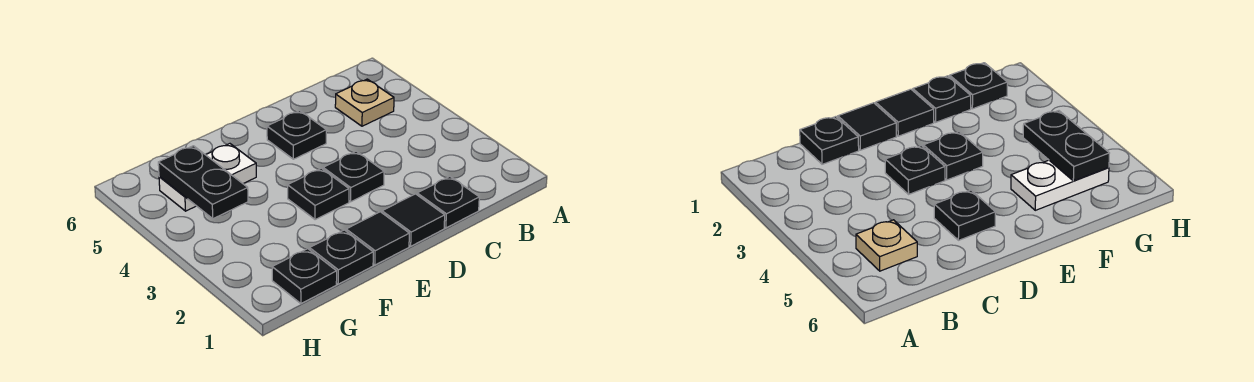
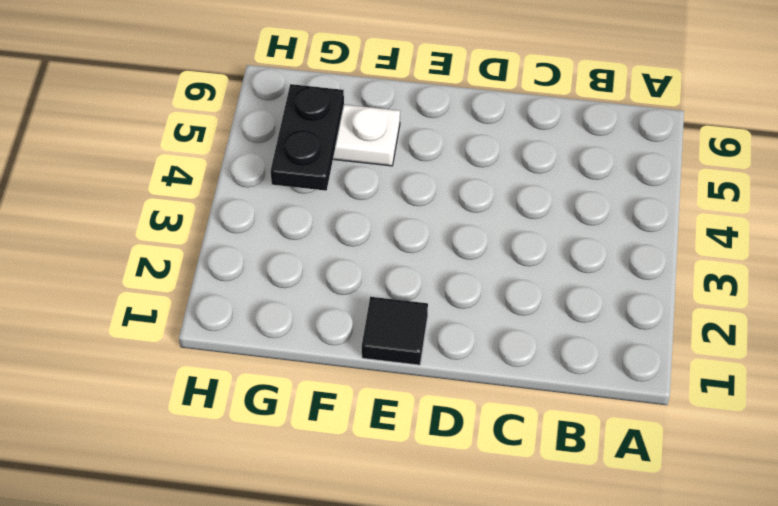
none -> tan plate B5 level 1
none -> black plate C1 level 1

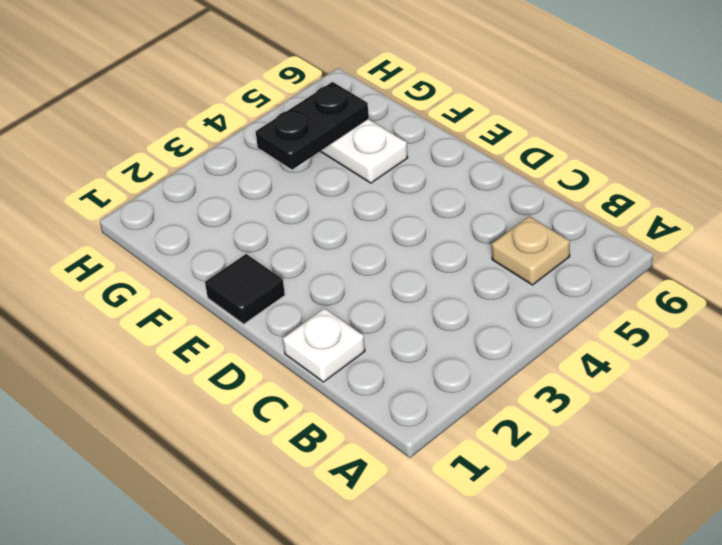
white plate C1 level 1 -> black plate C1 level 1
none -> black tile D1 level 1
none -> black plate D3 level 1

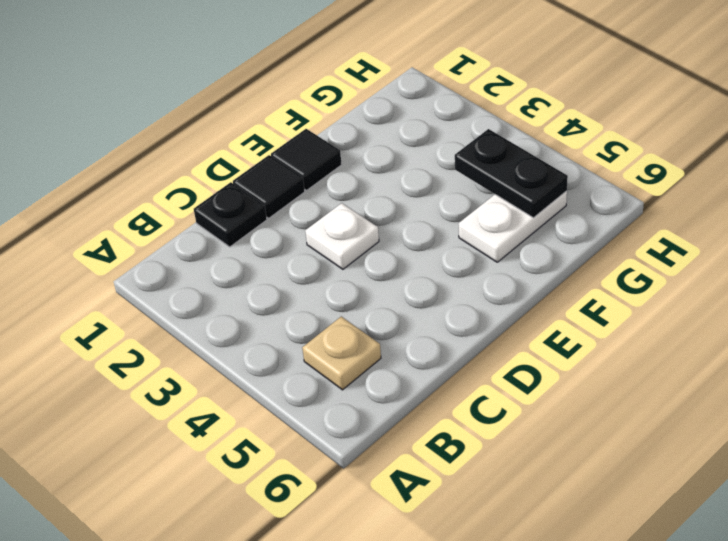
white plate D3 level 1 -> black plate D3 level 1
none -> black plate D5 level 1
none -> black plate E3 level 1

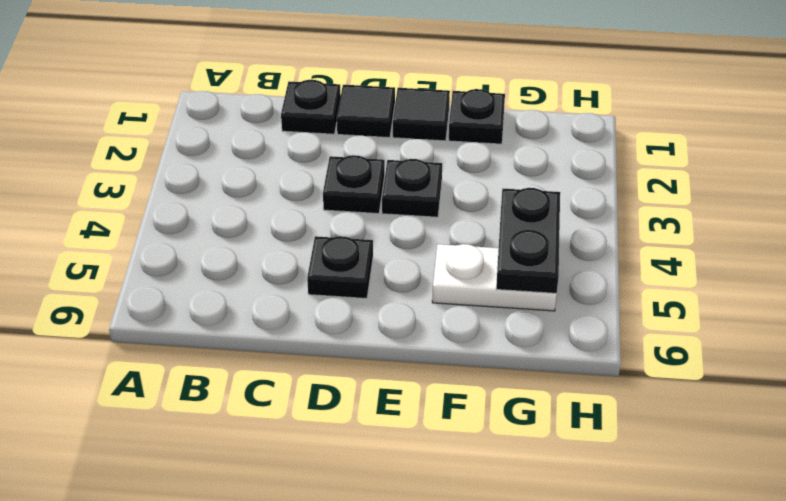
none -> tan plate B5 level 1
none -> black plate G1 level 1

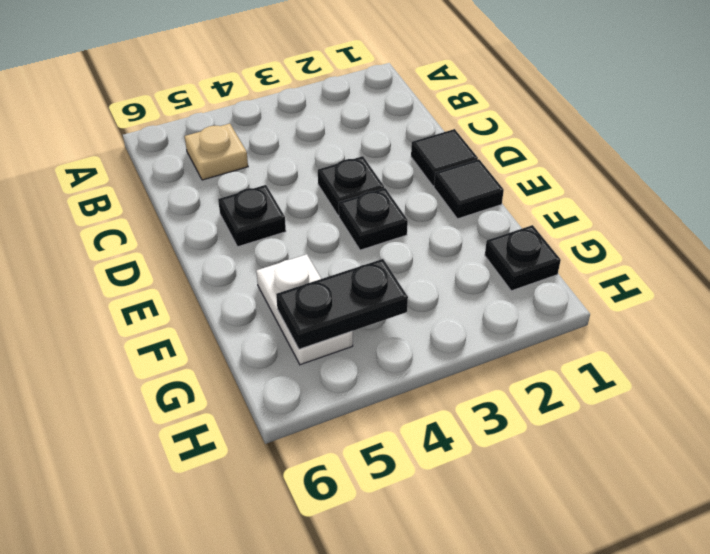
none -> black plate C1 level 1
none -> black plate F1 level 1

